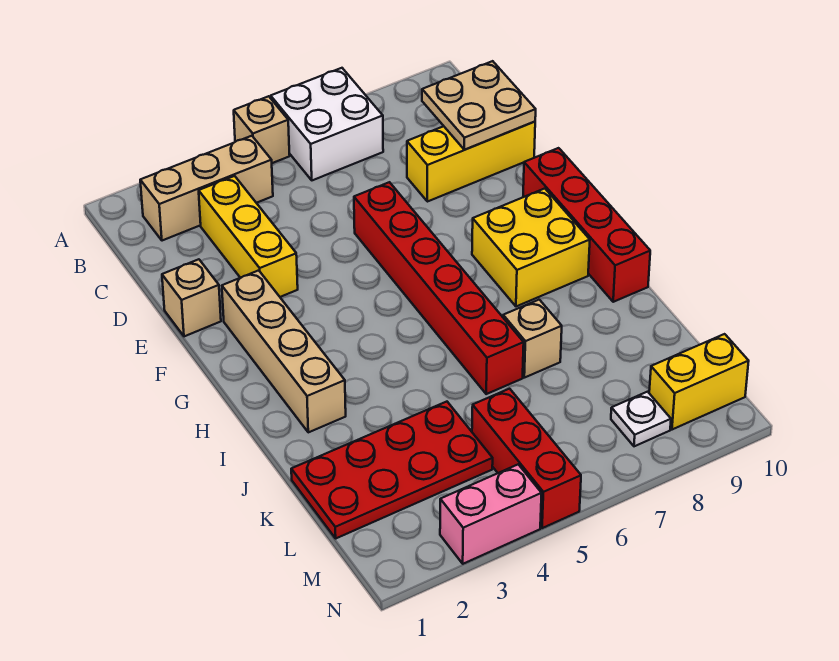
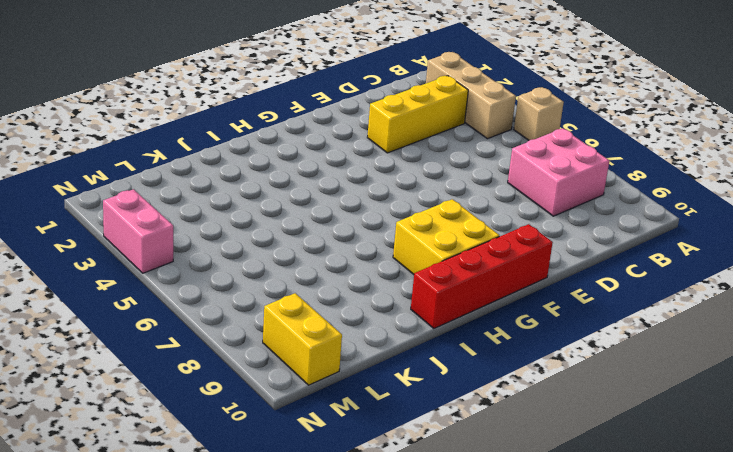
pink brick B7:C8 level 1 -> white brick A6:B7 level 1
none -> yellow brick D8:D10 level 1
none -> tan brick E1 level 1
none -> red brick E6:J6 level 1

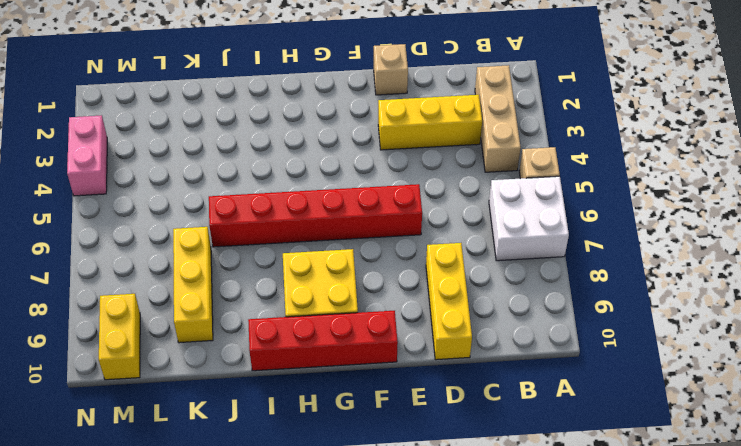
yellow brick K7:K9 level 1 -> none
none -> tan brick F2:I2 level 1
none -> tan brick J7 level 1
none -> red plate K1:L4 level 1

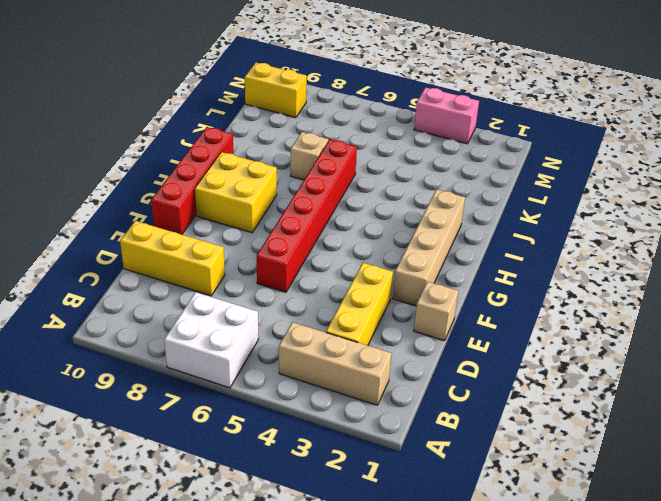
none -> tan brick A5 level 1
none -> red plate K1:L4 level 1
none -> red brick L5:N5 level 1

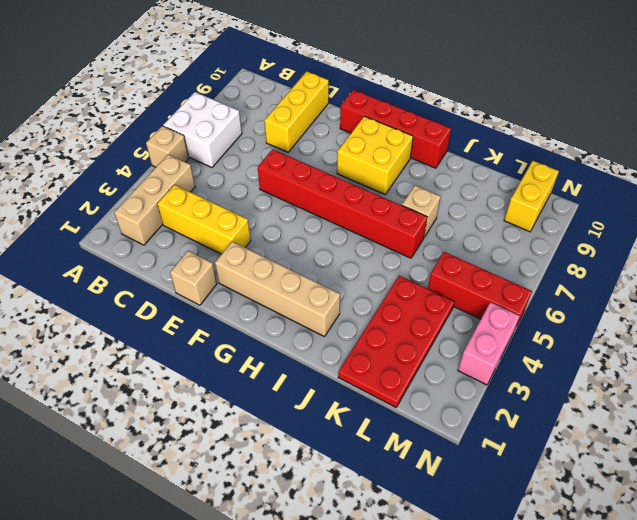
none -> white plate M8 level 1
none -> tan plate C9:D10 level 2

